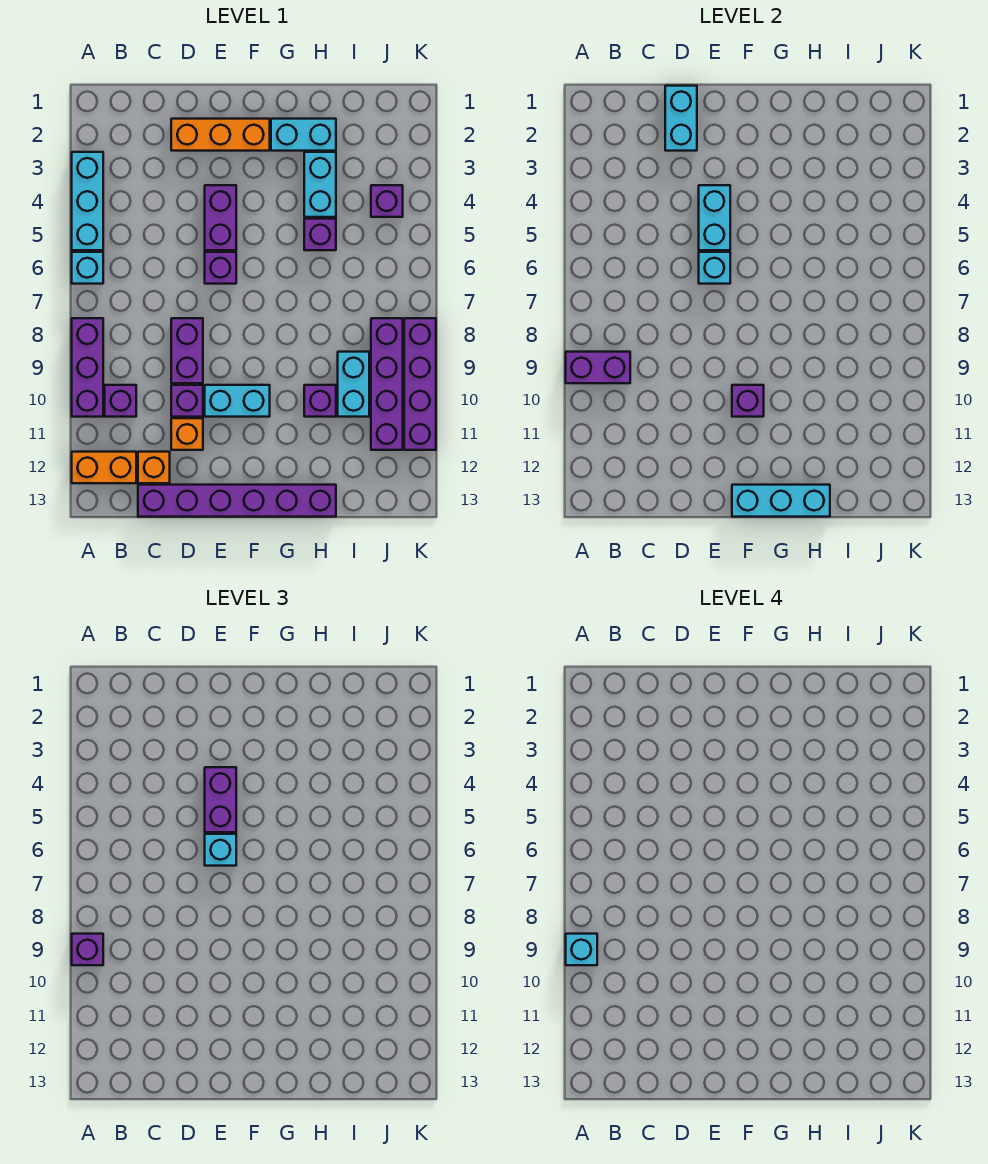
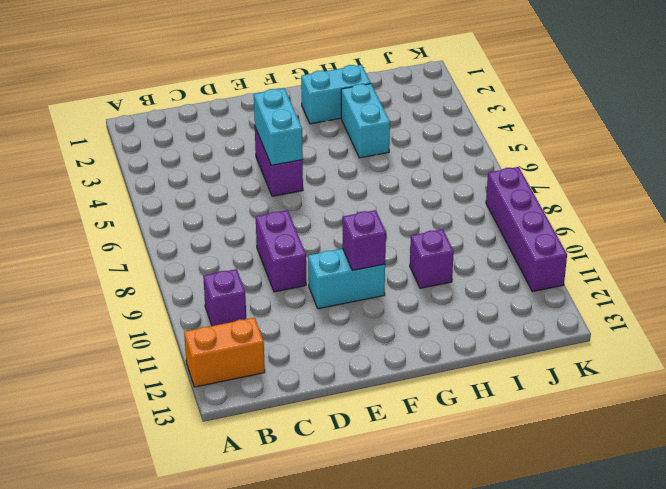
none -> cyan brick A3:A5 level 1
none -> cyan brick A6 level 1
none -> purple brick A8:A10 level 1
none -> orange brick C12 level 1

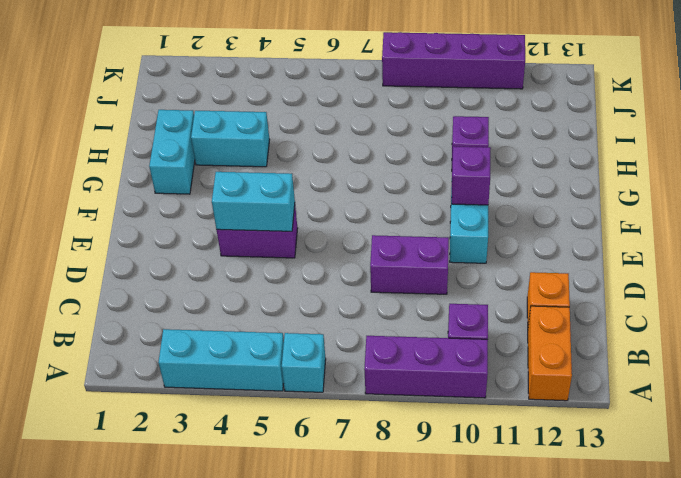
none -> purple brick C13:H13 level 1
none -> orange brick D2:F2 level 1
none -> purple brick D10 level 1
none -> orange brick D11 level 1

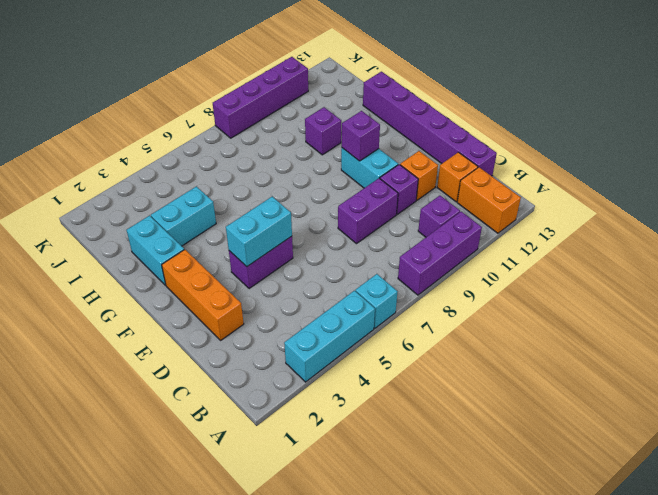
none -> purple brick E6 level 1
none -> purple brick H5 level 1
none -> cyan brick I9:I10 level 1
none -> purple brick J4 level 1

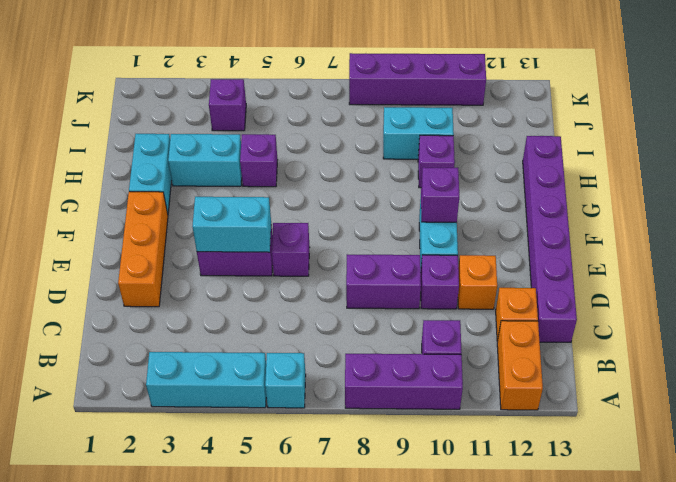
none -> purple brick J8:J11 level 1
none -> purple brick A9:B9 level 2
none -> cyan brick D1:D2 level 2
none -> cyan brick E6 level 2

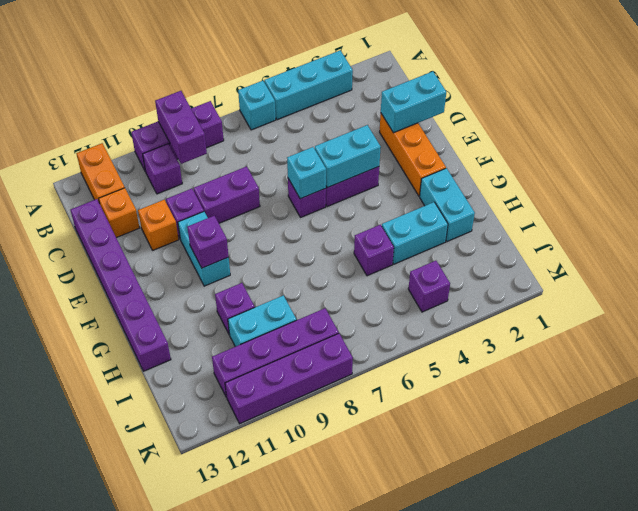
none -> cyan brick F13:H13 level 2
none -> purple brick A9 level 3
none -> purple brick E4:E5 level 3
none -> cyan brick E6 level 3

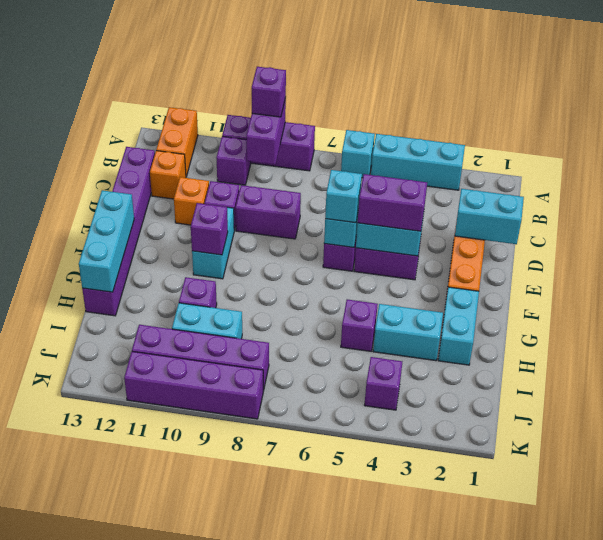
none -> cyan brick A9 level 4

